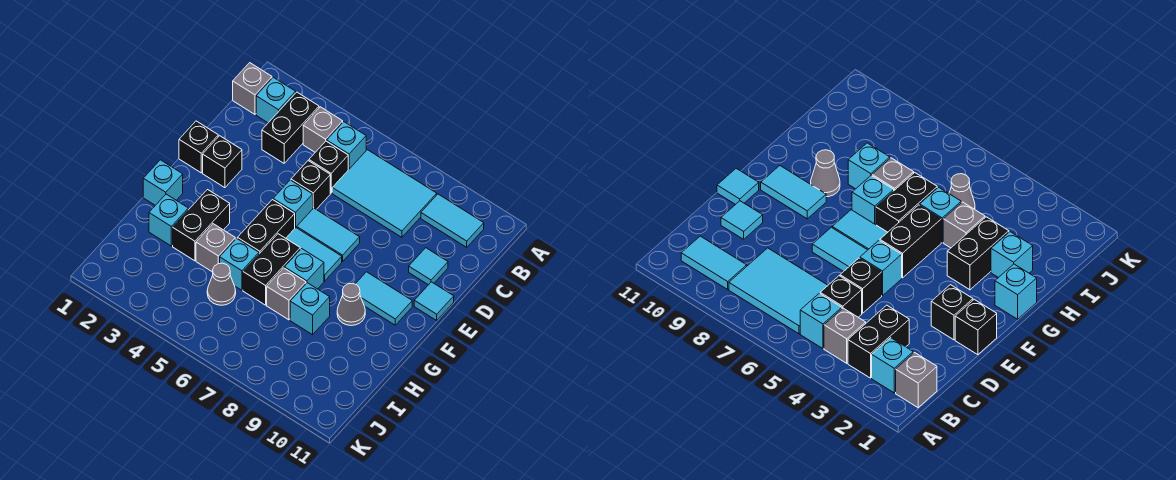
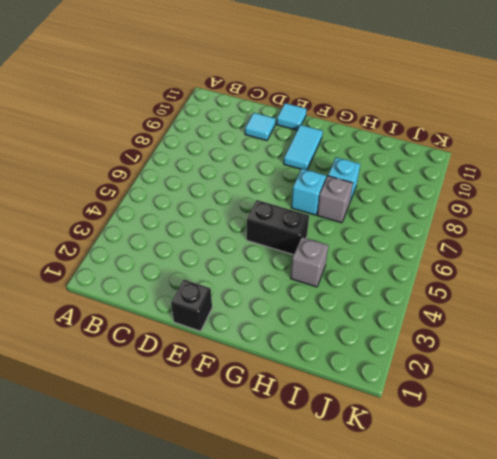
none -> grey brick B1 level 1
none -> cyan brick B2 level 1
none -> black brick B3:C3 level 1

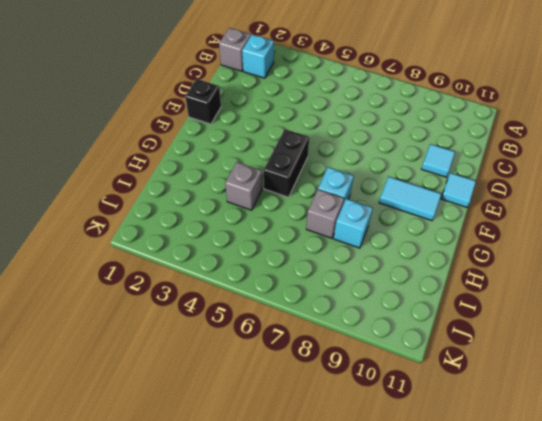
none -> black brick B3:C3 level 1
none -> grey brick B4 level 1
none -> cyan brick B5 level 1

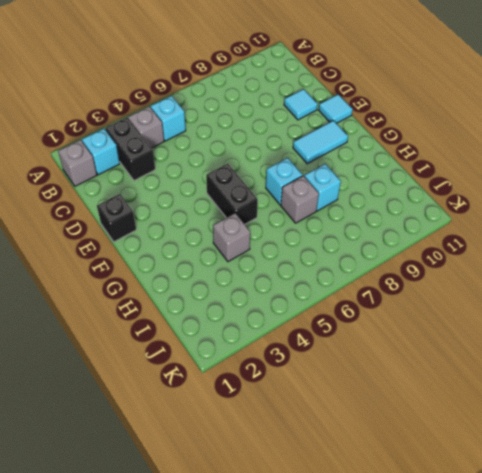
none -> cyan tile B6:C8 level 1
none -> cyan tile B9:B10 level 1
none -> black brick C5 level 1

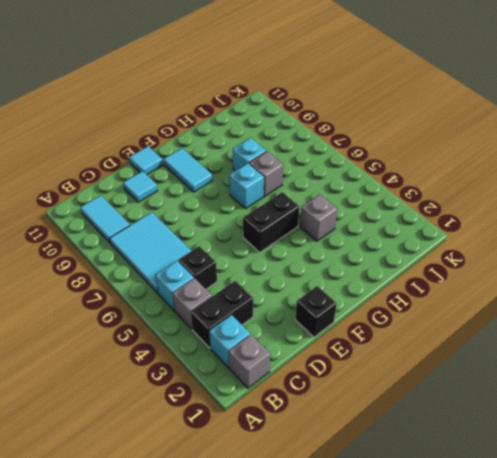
none -> black brick D5 level 1
none -> black brick E2 level 1
none -> cyan brick E5 level 1

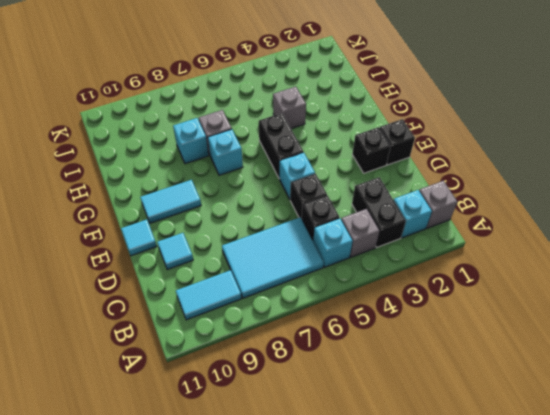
none -> cyan tile E6:E7 level 1
none -> cyan tile F6:F7 level 1
none -> cyan brick G1 level 1

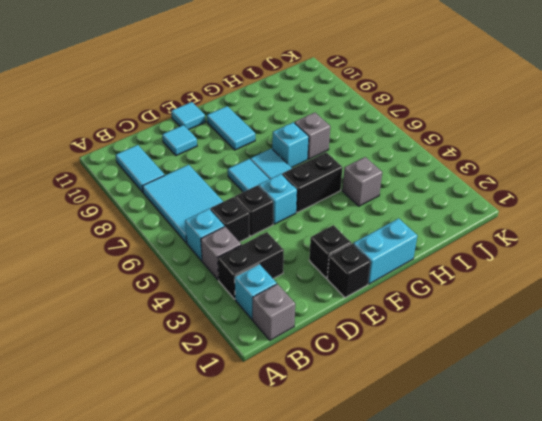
cyan brick F1:G1 level 1 -> cyan brick G1 level 1
none -> black brick G3:H3 level 1
none -> black brick G6:H6 level 1
none -> grey cone G9 level 1

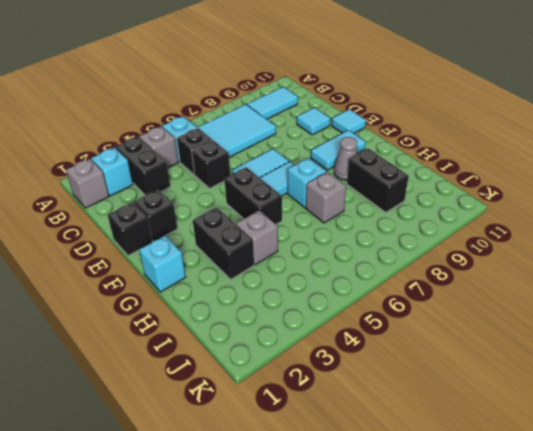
black brick H9:I9 level 1 -> black brick G6:H6 level 1
none -> cyan brick E5 level 1
none -> cyan brick H2 level 1
none -> cyan brick H5 level 1

